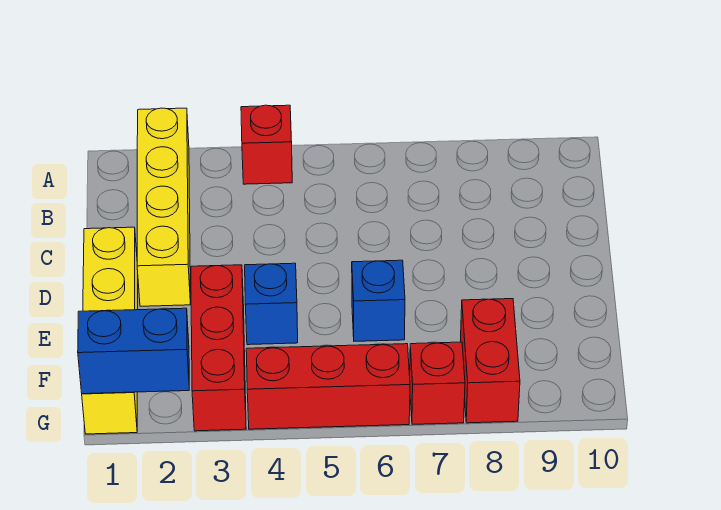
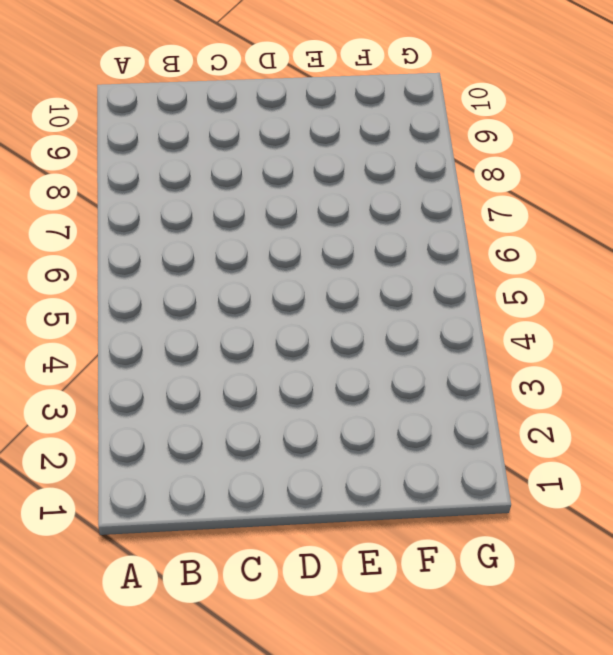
none -> yellow brick A2:D2 level 1
none -> red brick A4 level 1

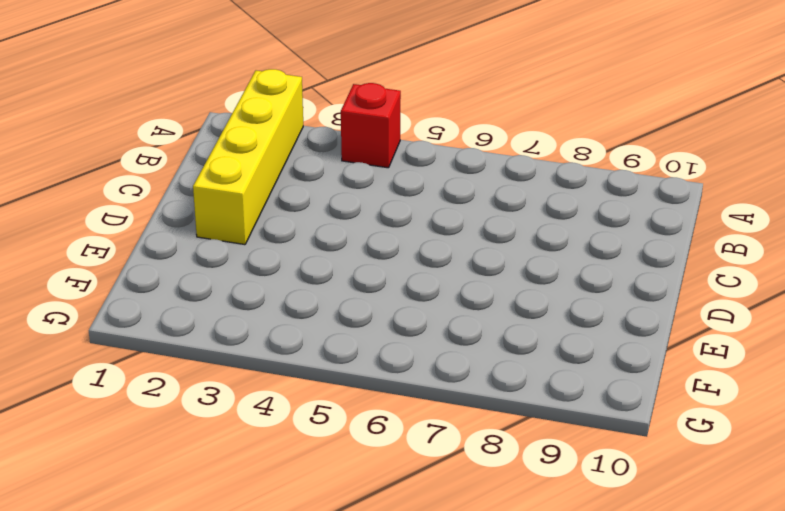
none -> yellow brick D1:G1 level 1
none -> red brick E3:G3 level 1

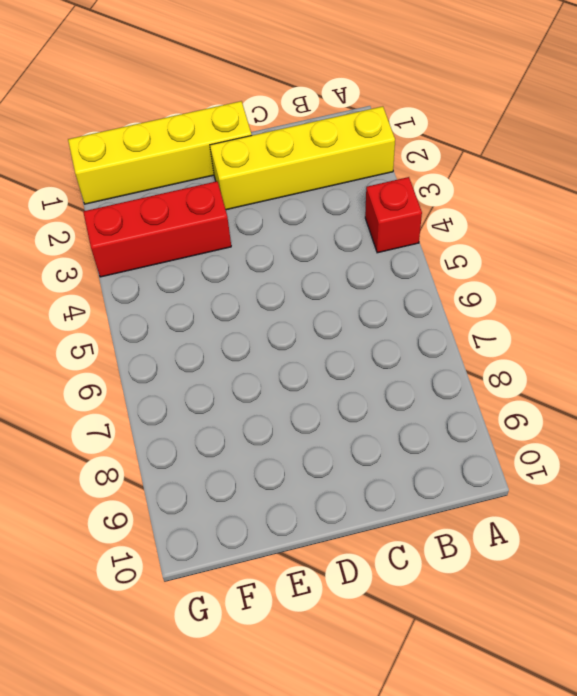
none -> blue brick E4 level 1
none -> blue brick E6 level 1

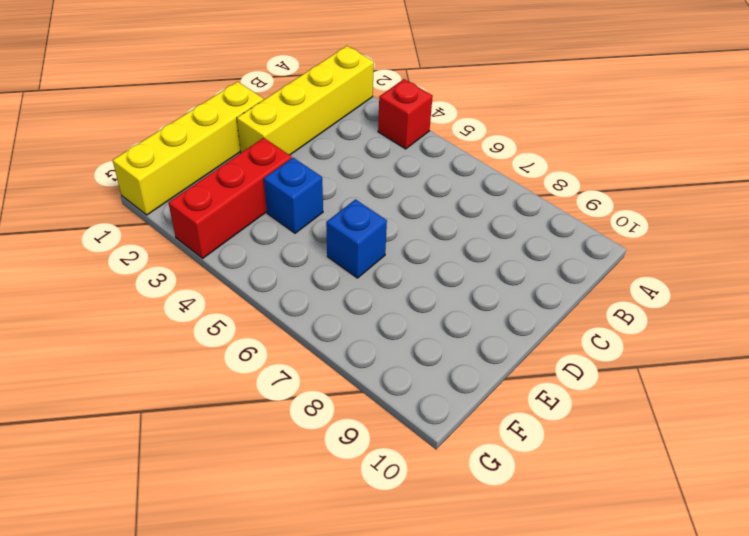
none -> red brick F8:G8 level 1
none -> red brick G4:G6 level 1

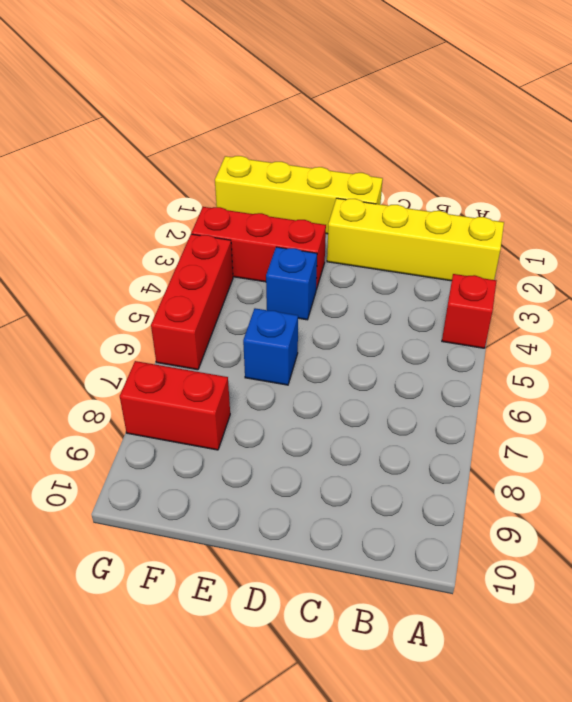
none -> red brick G7 level 1
none -> blue brick G1:G2 level 2

